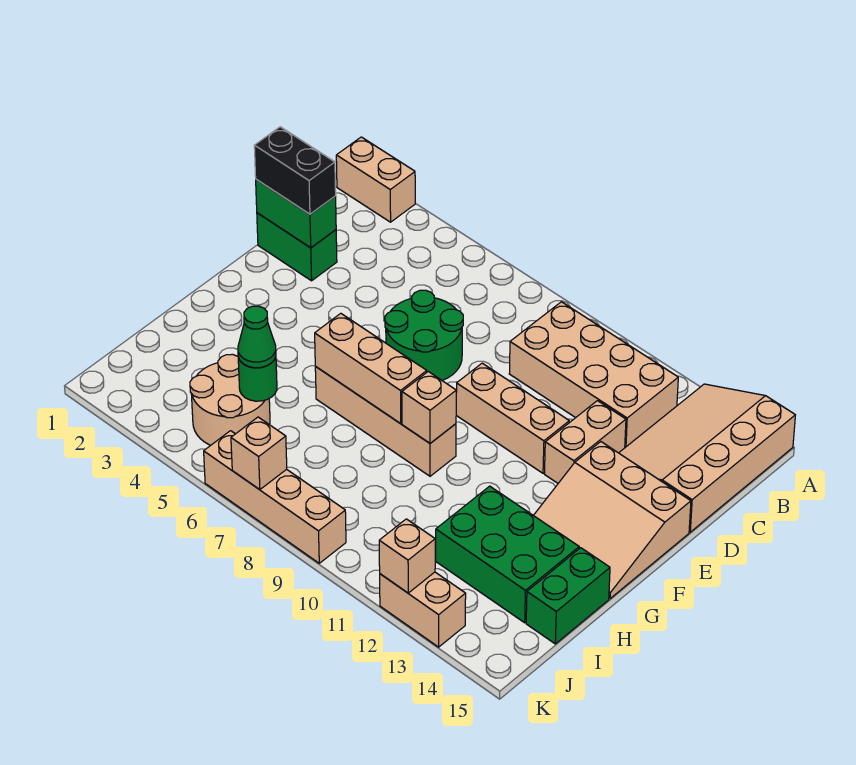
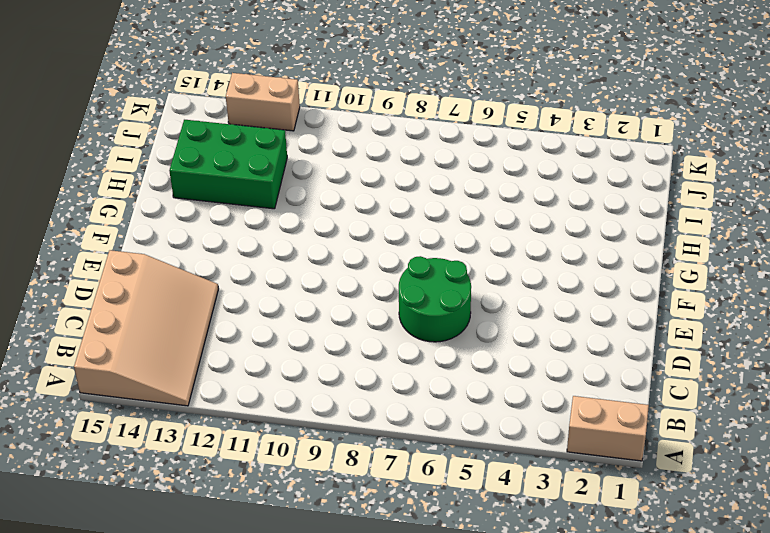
none -> tan brick B9:C12 level 1
none -> green brick D1:D2 level 1
none -> tan brick D12:E12 level 1

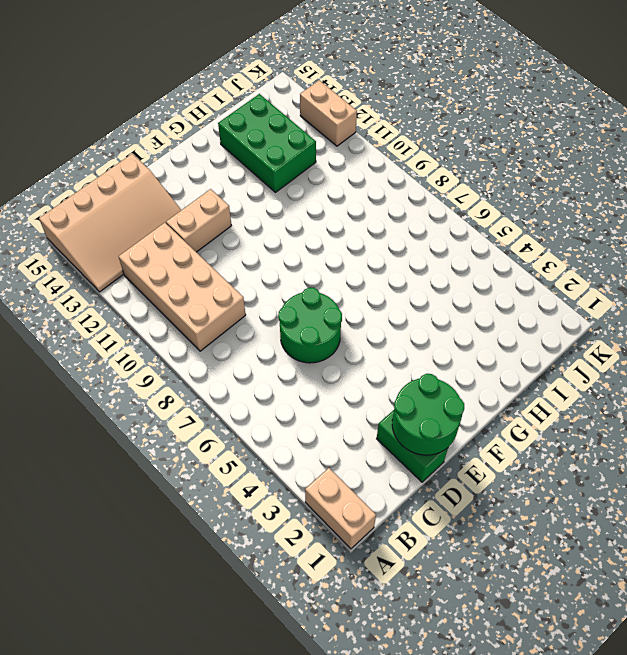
green round brick D1:E2 level 2 -> green brick D1:D2 level 2
none -> tan brick E9:E11 level 1
none -> tan slope E13:G15 level 1 top E
none -> tan brick G6:G9 level 1

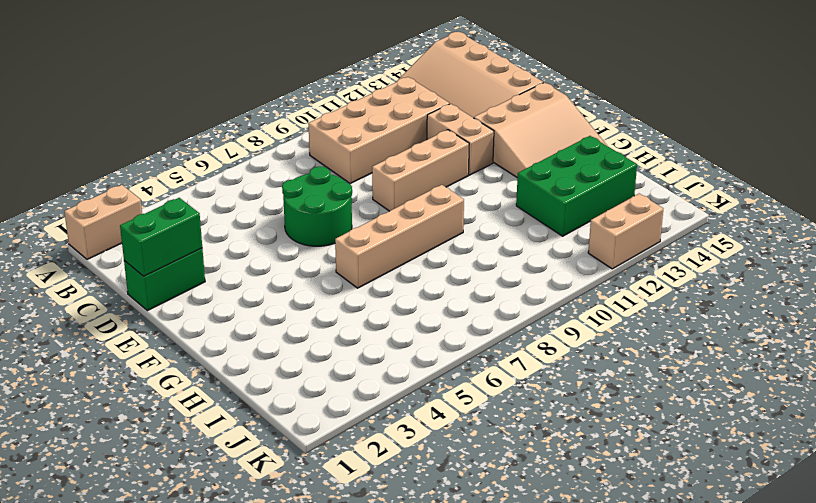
none -> green brick H15:I15 level 1
none -> tan round brick I4:J5 level 1
none -> tan brick K6:K9 level 1

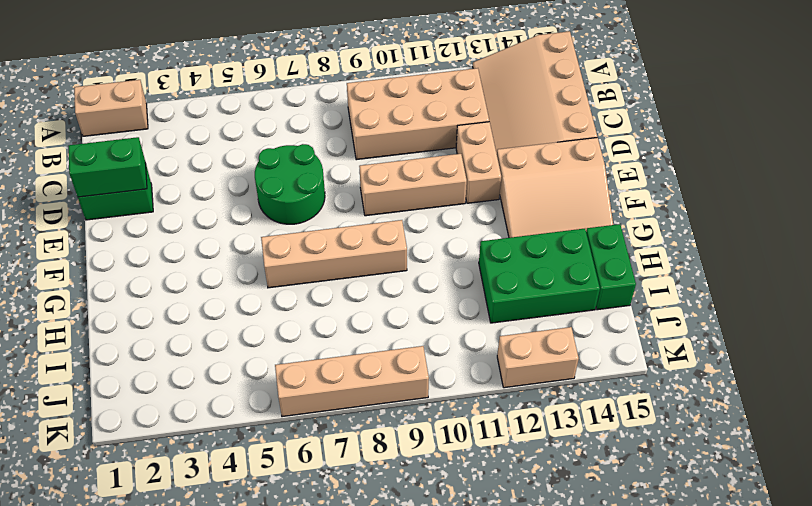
none -> tan round brick I4:J5 level 1
none -> tan brick G6:G8 level 2
none -> tan brick G9 level 2

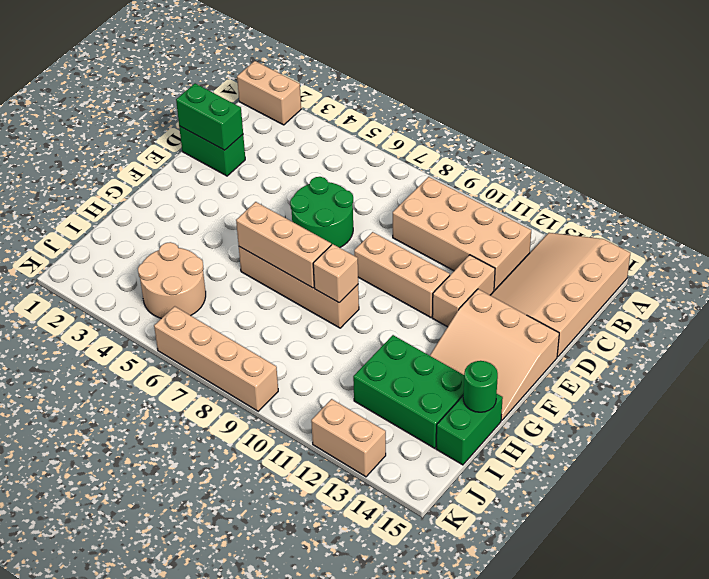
green round brick H15 level 2 -> green round brick I5 level 2
none -> tan brick K7 level 2
none -> tan brick K12 level 2
none -> black brick D1:D2 level 3

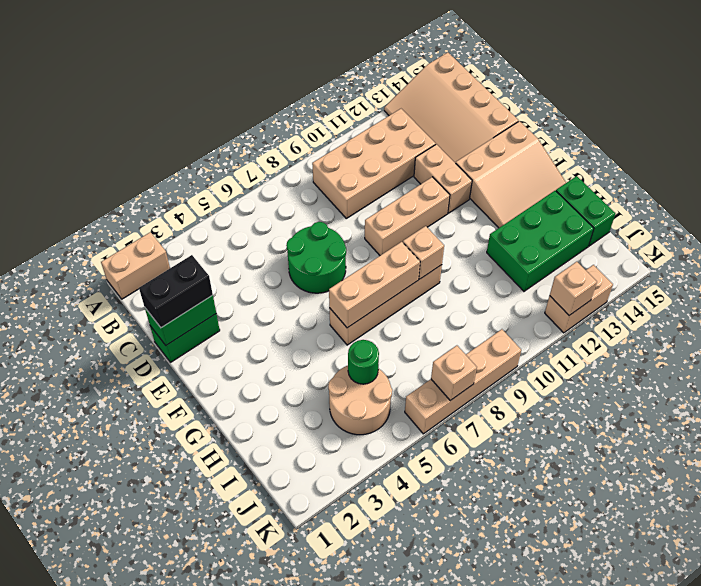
none -> green cone I5 level 3

